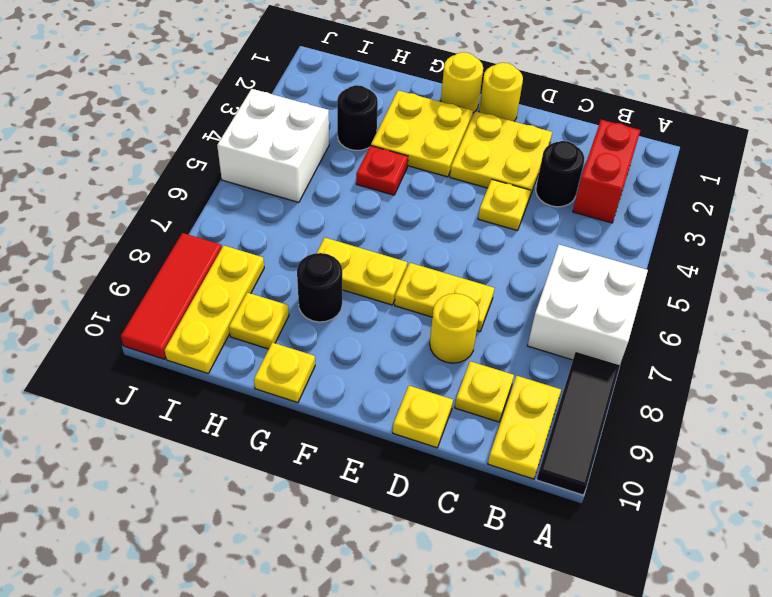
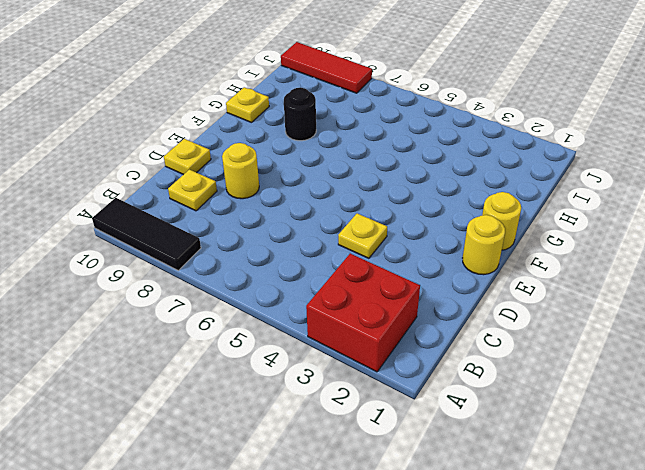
red brick A2:B3 level 1 -> red brick B2:B3 level 1
none -> white brick A6:B7 level 1
none -> yellow plate B9:B10 level 1
none -> black round brick C3 level 1

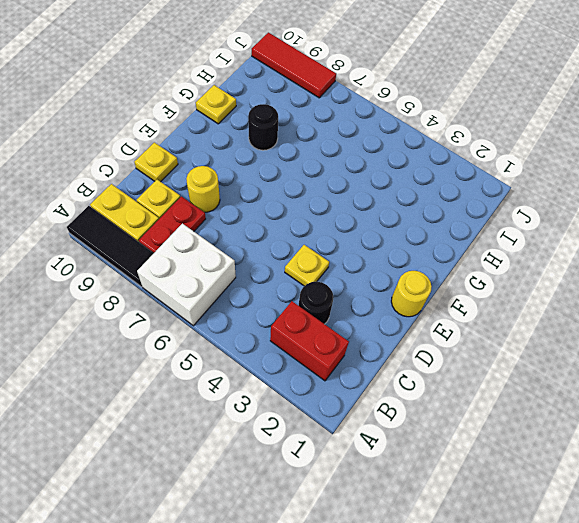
red plate B8:C8 level 1 -> none
none -> yellow plate D2:E3 level 1
none -> yellow plate D7:E7 level 1
none -> yellow round brick F1 level 1

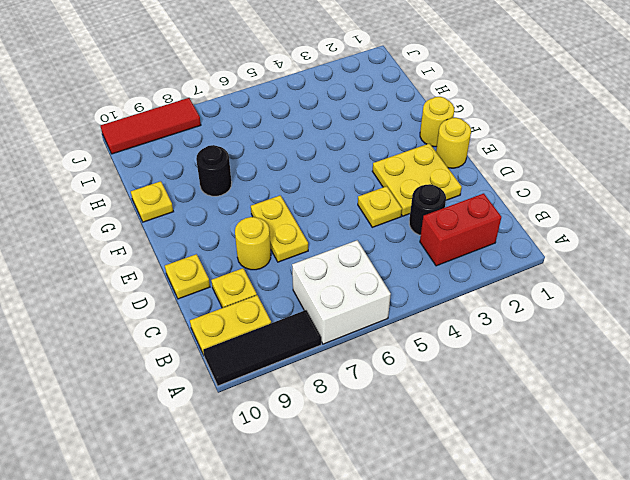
none -> yellow plate F2:G3 level 1
none -> yellow plate F7:G7 level 1
none -> red plate G4 level 1

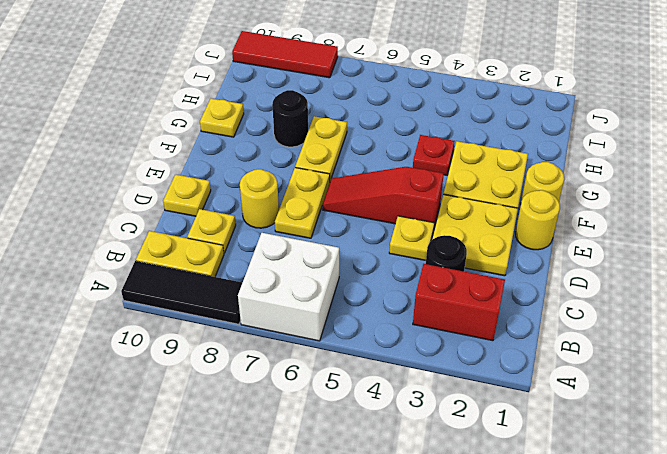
red slope E4:E6 level 1 top 4 -> none
none -> black round brick H3 level 1
none -> yellow plate H9 level 1
none -> white brick I4:J5 level 1

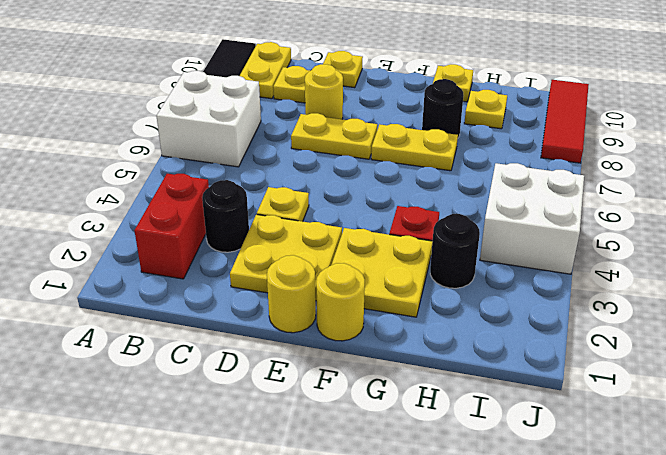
none -> yellow plate I8:I10 level 1

